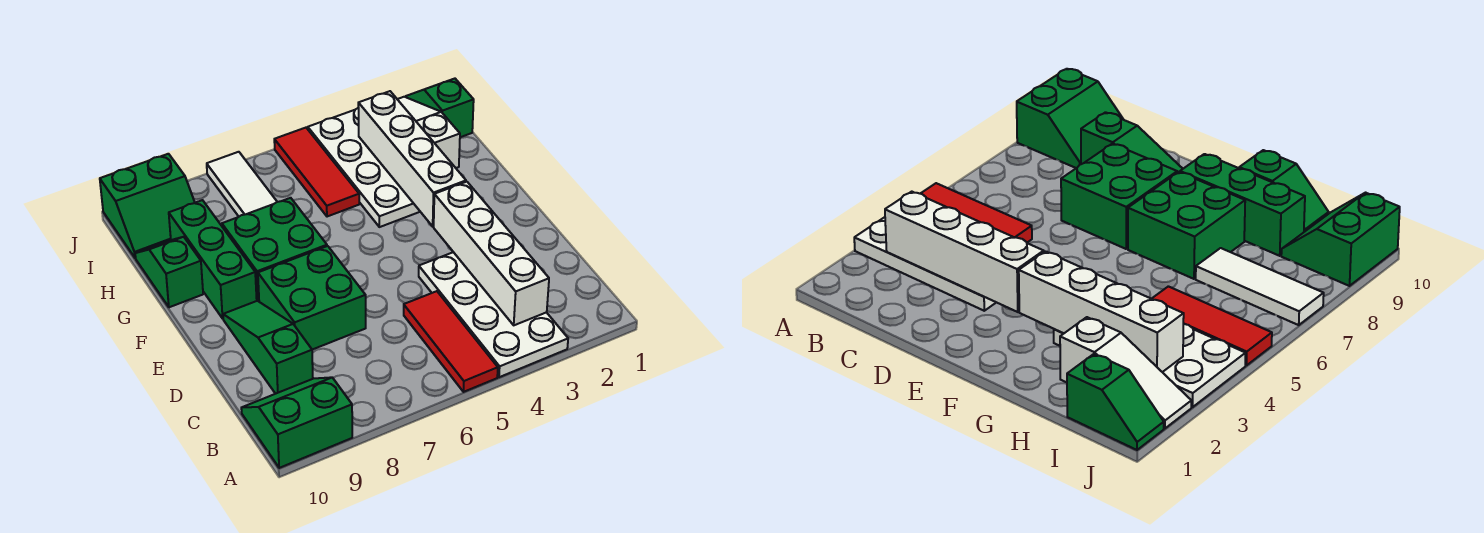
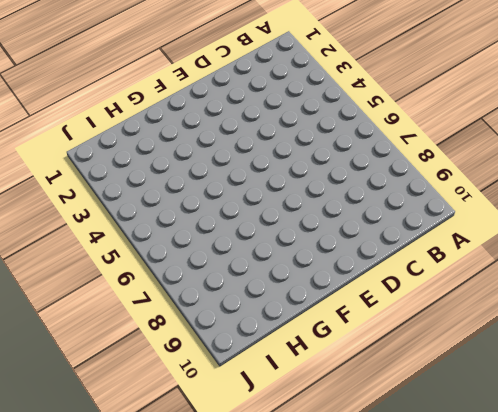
none -> white plate A3:D4 level 1
none -> red tile A5:C5 level 1
none -> green slope A9:B10 level 1 top A

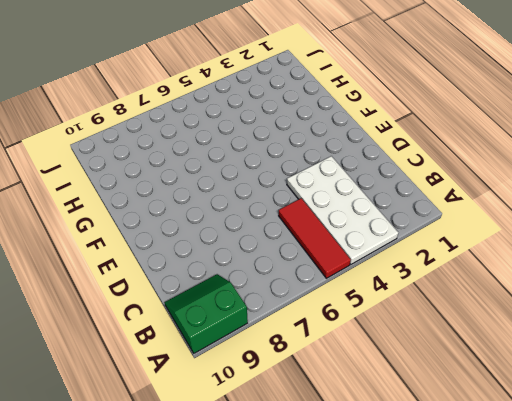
none -> green slope C9:E9 level 1 top C
none -> green brick D7:E8 level 1
none -> green brick F7:G8 level 1

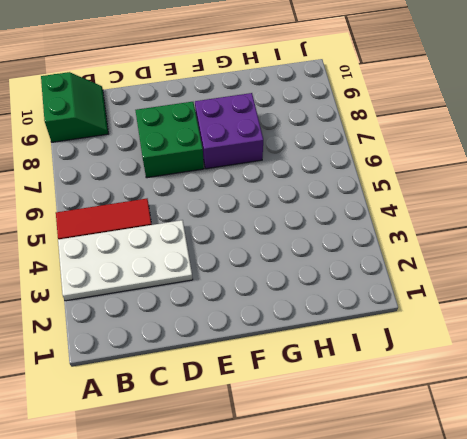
purple brick F7:G8 level 1 -> green brick F7:G8 level 1
none -> green slope C9:E9 level 1 top C
none -> green brick F9:H9 level 1
none -> white plate G3:J4 level 1

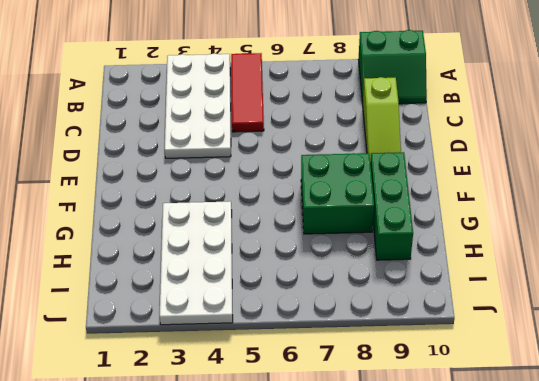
lime slope C9:E9 level 1 top C -> green slope C9:E9 level 1 top C
none -> green brick D7:E8 level 1
none -> green slope G10:H10 level 1 top G
none -> white slope H2:J2 level 1 top H

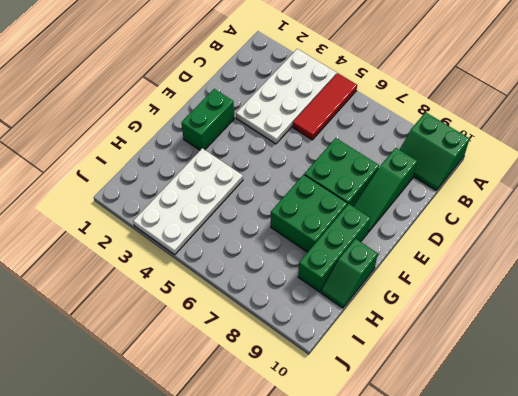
green brick E2:F2 level 1 -> none
none -> white slope H2:J2 level 1 top H
none -> red tile H5:J5 level 1
none -> white tile H7:J7 level 1

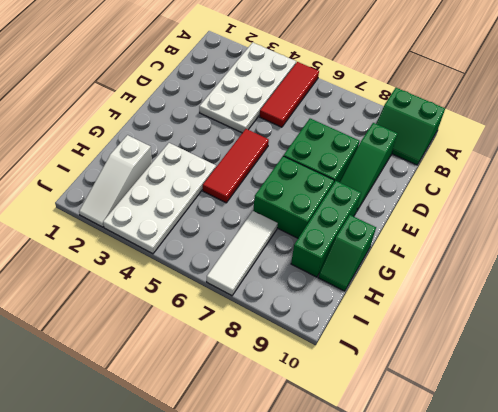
red tile E5:G5 level 1 -> red tile H5:J5 level 1
none -> green slope I1:J1 level 1 top I
none -> green slope I9:J10 level 1 top J
none -> white brick B3:E3 level 2

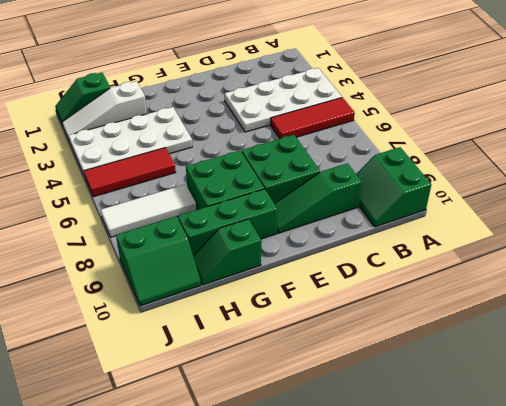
green slope I9:J10 level 1 top 9 -> green slope I9:J10 level 1 top J
none -> white brick B3:E3 level 2
none -> white brick F3:I3 level 2

